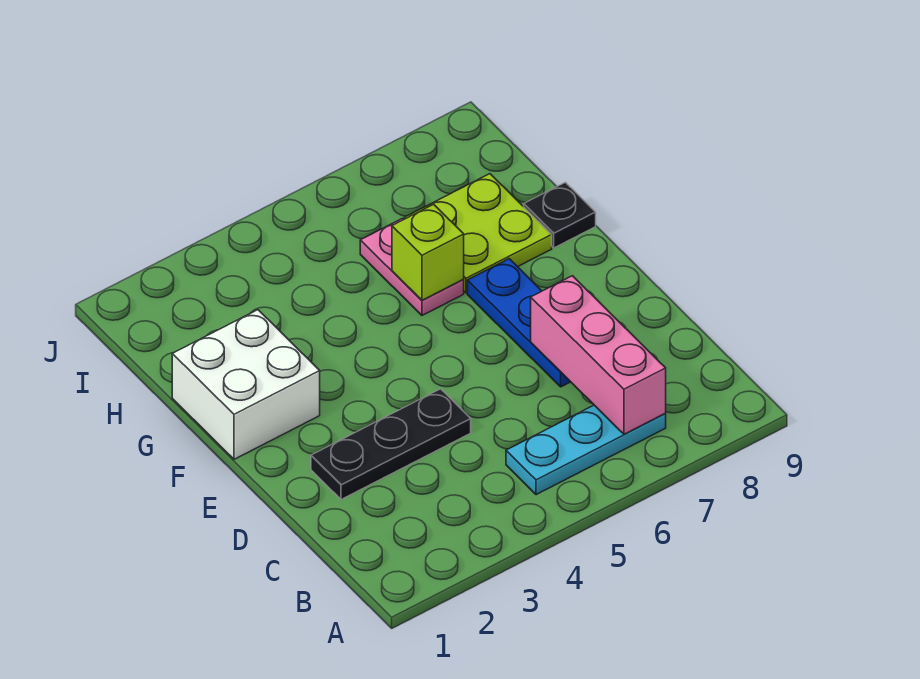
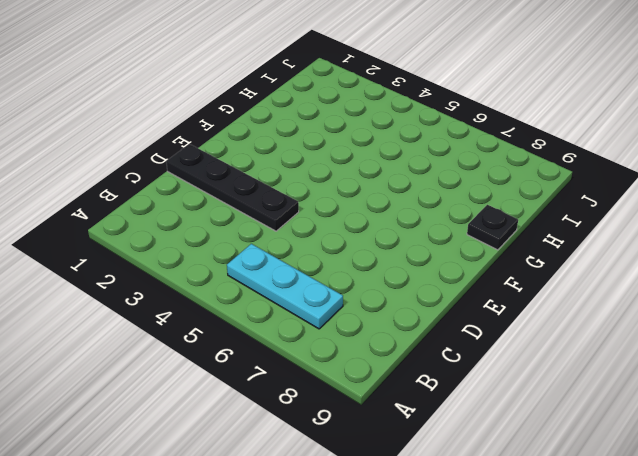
black plate D1:D4 level 1 -> black plate D2:D4 level 1
none -> blue plate D7:F7 level 1
none -> white brick F1:G2 level 1

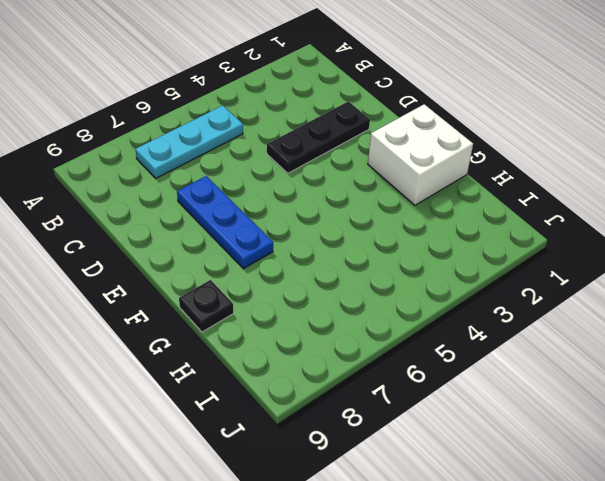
none -> pink plate G6:H6 level 1
none -> lime plate G7:H8 level 1

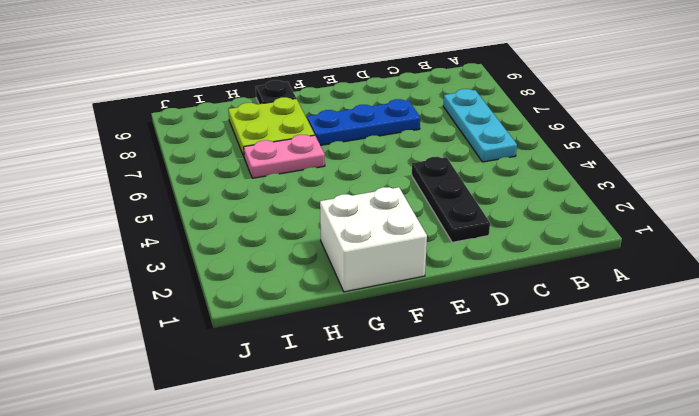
none -> pink brick B7:D7 level 2
none -> lime brick G6 level 2

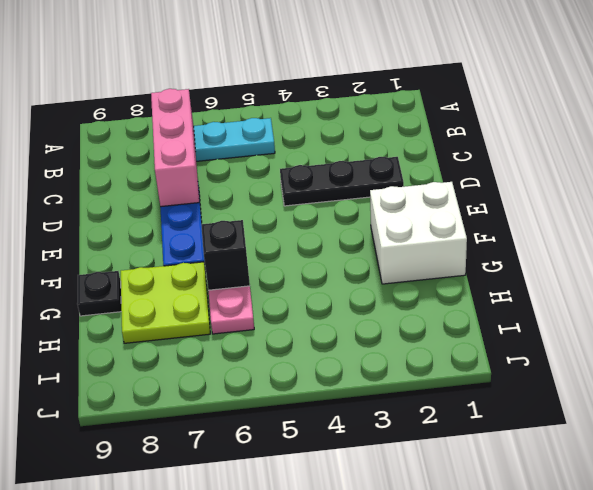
black brick G6 level 2 -> lime brick G6 level 2

